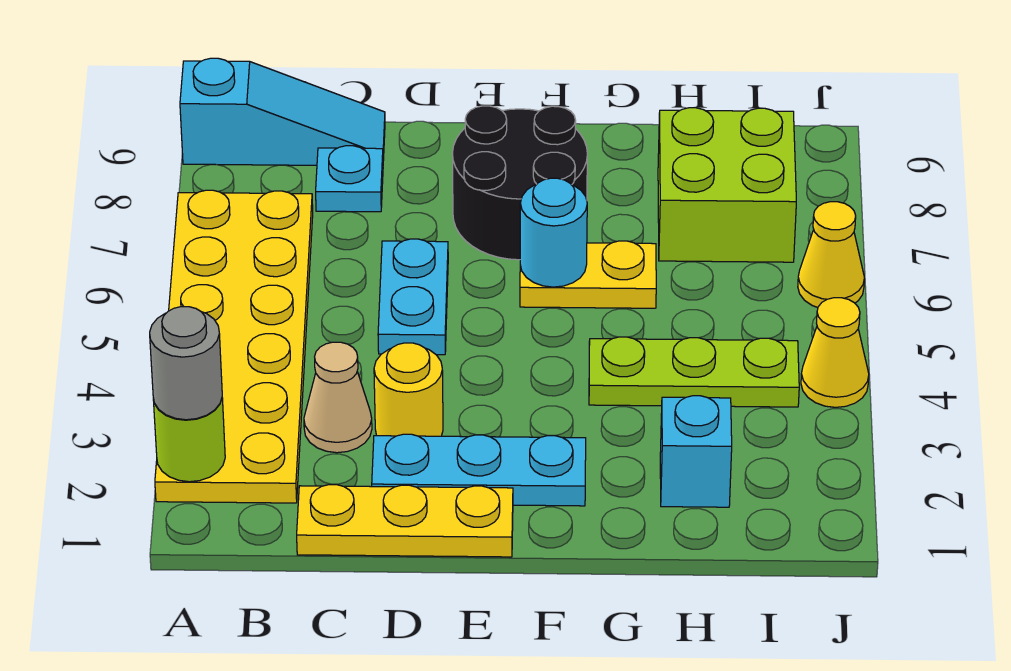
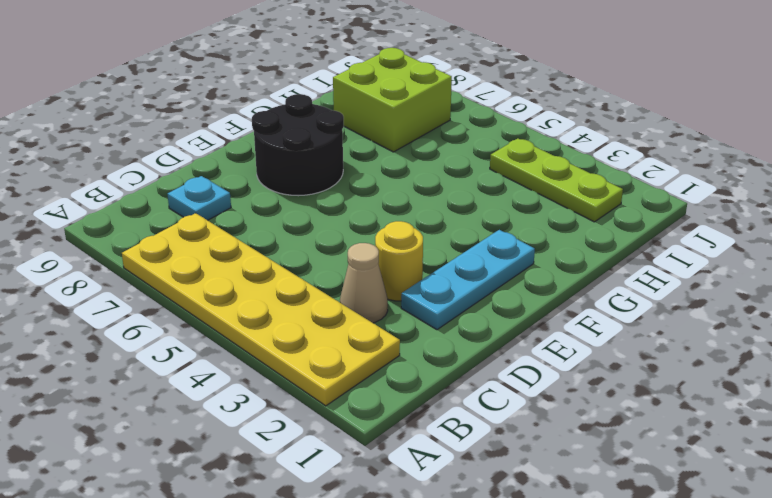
lime plate I2:I4 level 1 -> lime plate G4:I4 level 1
none -> cyan slope A9:C9 level 1 top A
none -> yellow plate C1:E1 level 1
none -> cyan plate D5:D6 level 1

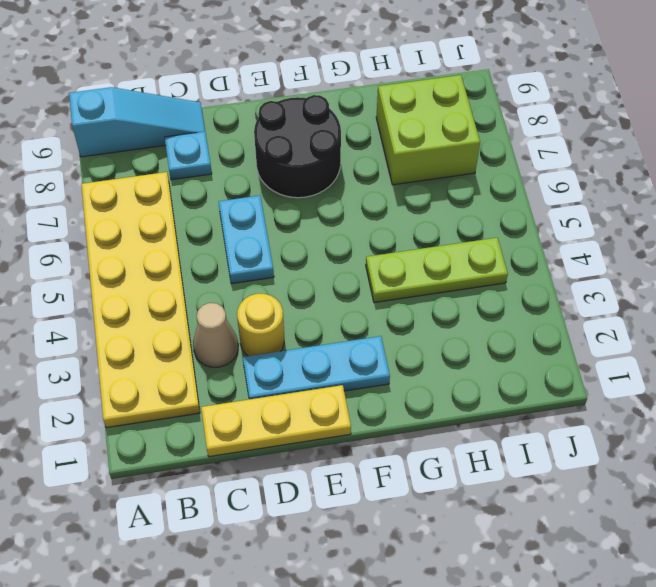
none -> yellow plate F6:G6 level 1
none -> cyan brick H2 level 1
none -> yellow cone J4 level 1

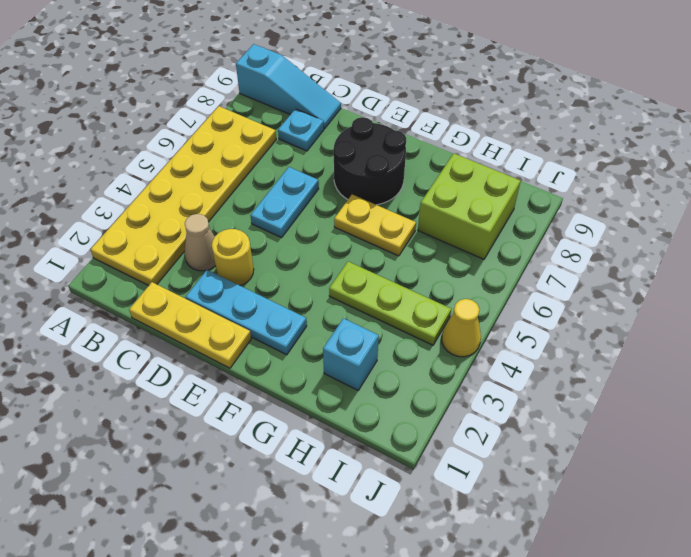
none -> yellow cone J6 level 1
none -> lime round brick A2 level 2
none -> cyan round brick F6 level 2

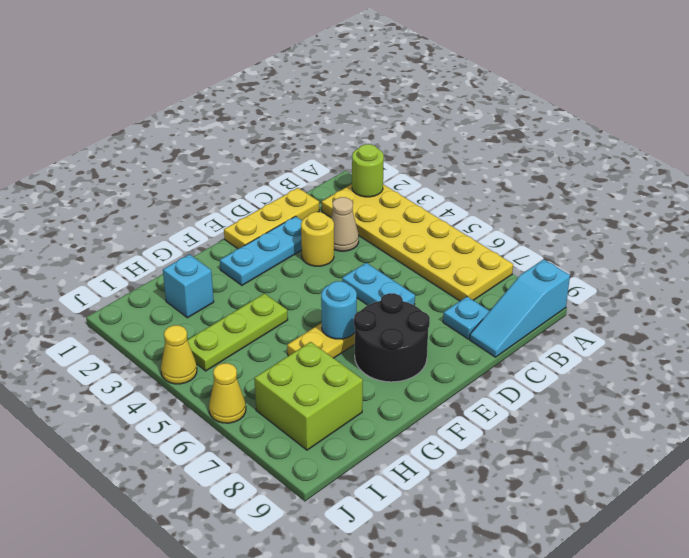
none -> grey round brick A2 level 3

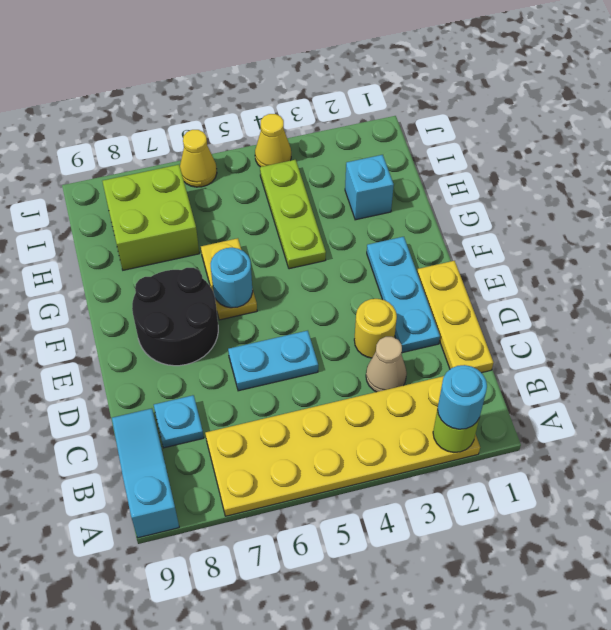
cyan round brick A2 level 3 -> grey round brick A2 level 3

